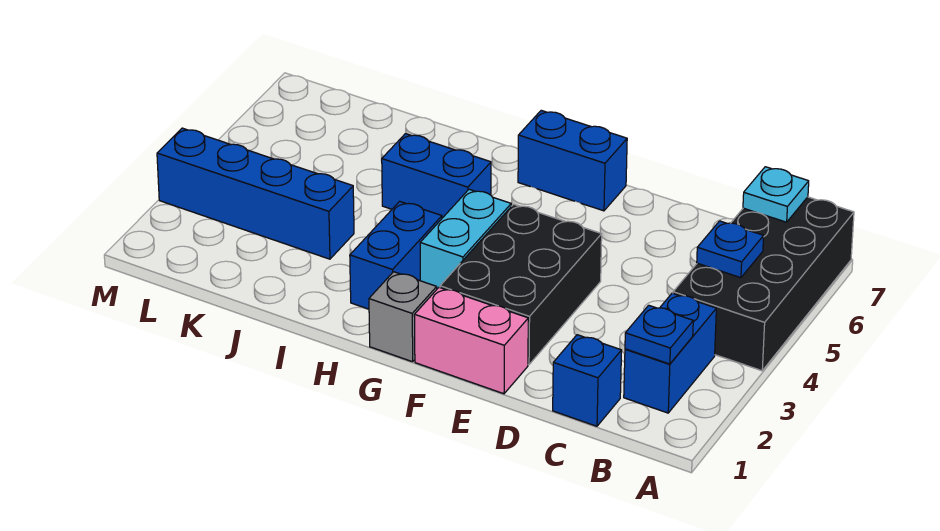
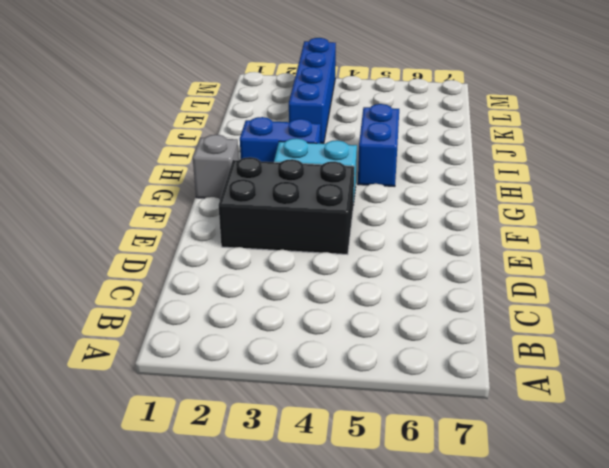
none -> black brick A4:B7 level 1
none -> blue brick B2:B3 level 1
none -> blue brick C1 level 1

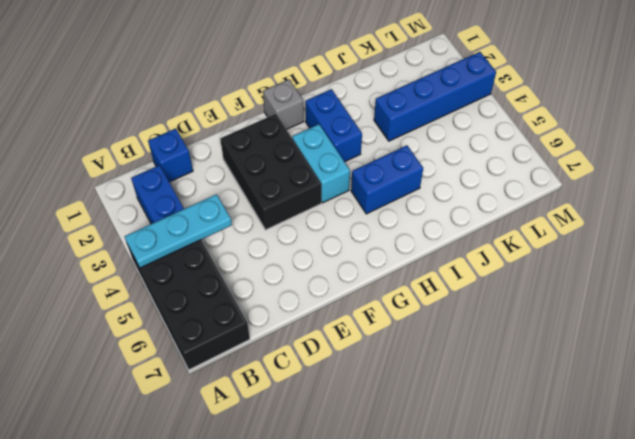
cyan plate A4:C4 level 2 -> none
none -> pink brick E1:F1 level 1
none -> blue brick F7:G7 level 1
none -> blue plate B2 level 2

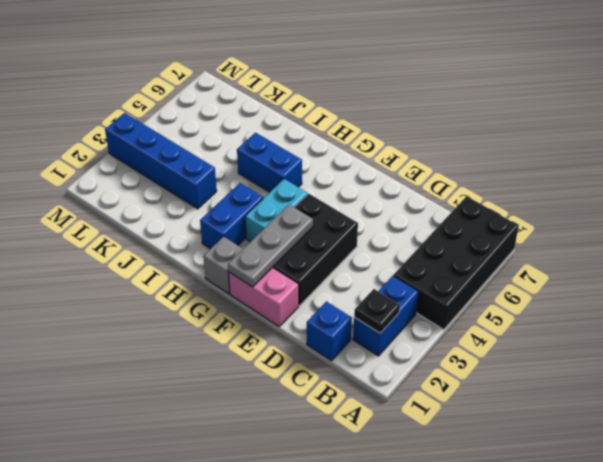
black plate B2 level 2 -> blue plate B2 level 2
grey plate F1:F3 level 2 -> none
none -> blue brick F7:G7 level 1
none -> blue plate B5 level 2
none -> cyan plate B7 level 2

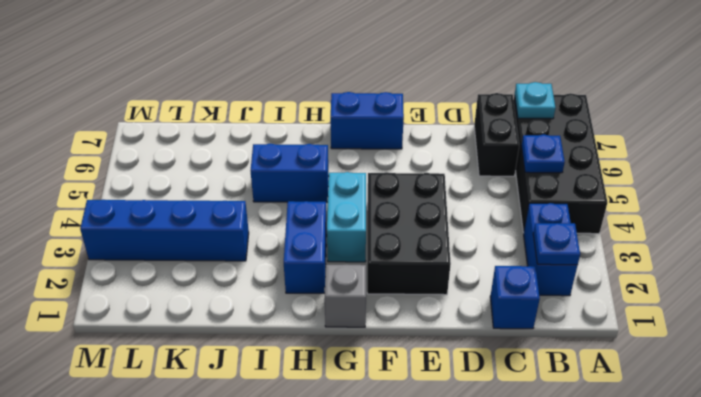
black brick C6:C7 level 1 -> none
none -> pink brick E1:F1 level 1

